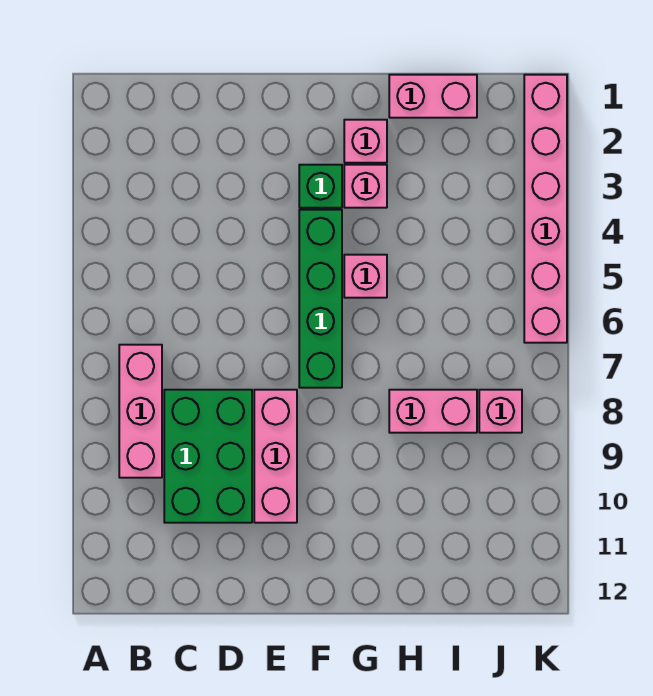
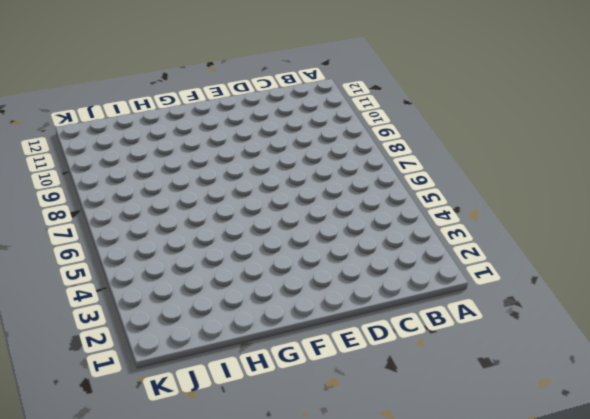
none -> pink brick B7:B9 level 1
none -> green brick C8:D10 level 1
none -> pink brick E8:E10 level 1

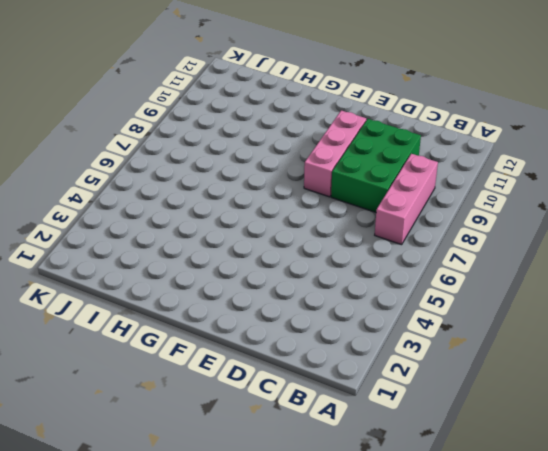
none -> green brick F3 level 1
none -> green brick F4:F7 level 1
none -> pink brick G2 level 1

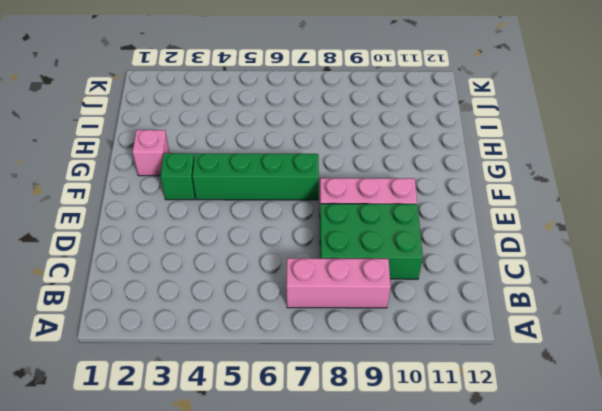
none -> pink brick G3 level 1
none -> pink brick G5 level 1
none -> pink brick H1:I1 level 1

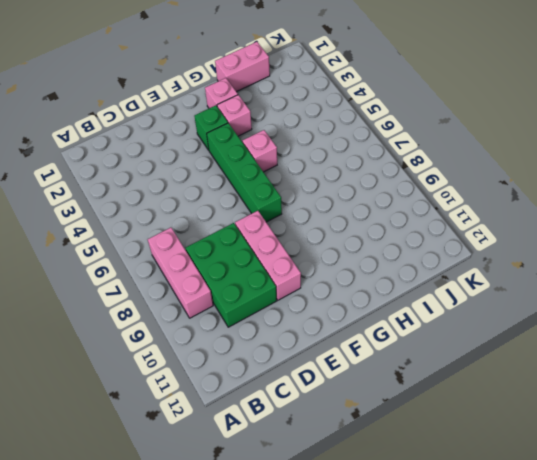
none -> pink brick H8:I8 level 1
none -> pink brick J8 level 1
none -> pink brick K1:K6 level 1

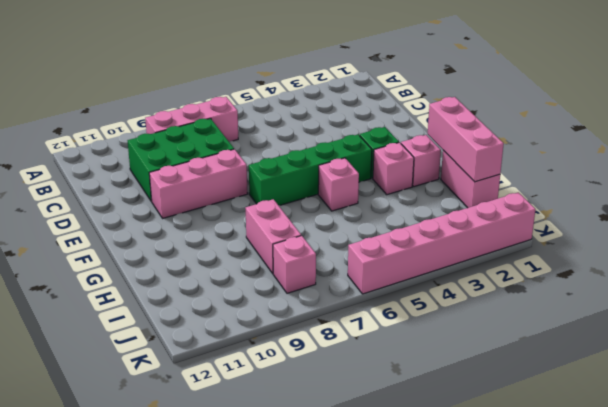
pink brick G1:I1 level 2 -> none

